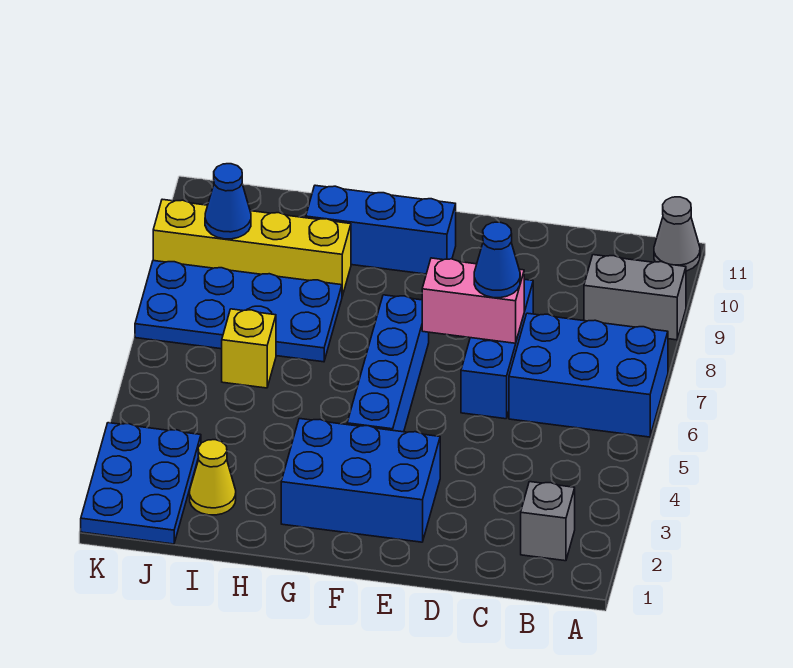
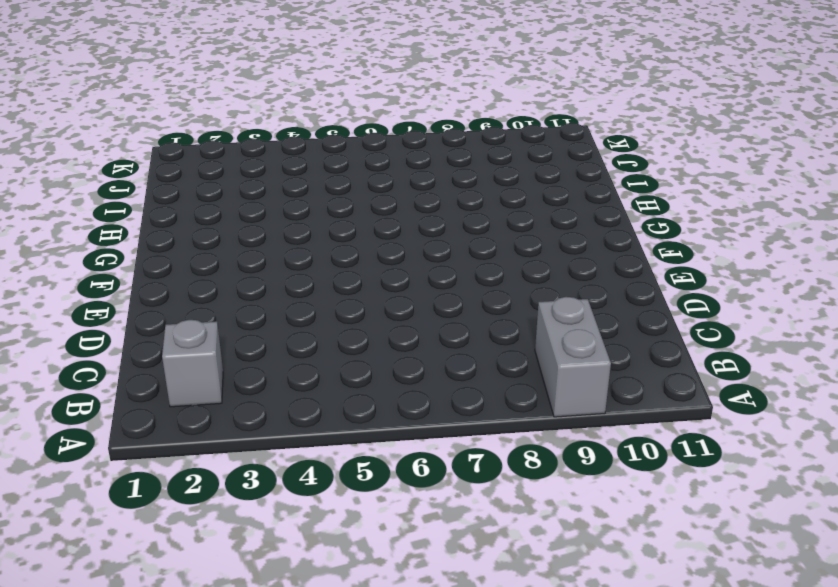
none -> blue brick A6:C7 level 1
none -> grey cone A11 level 1
none -> blue brick D6:D8 level 1

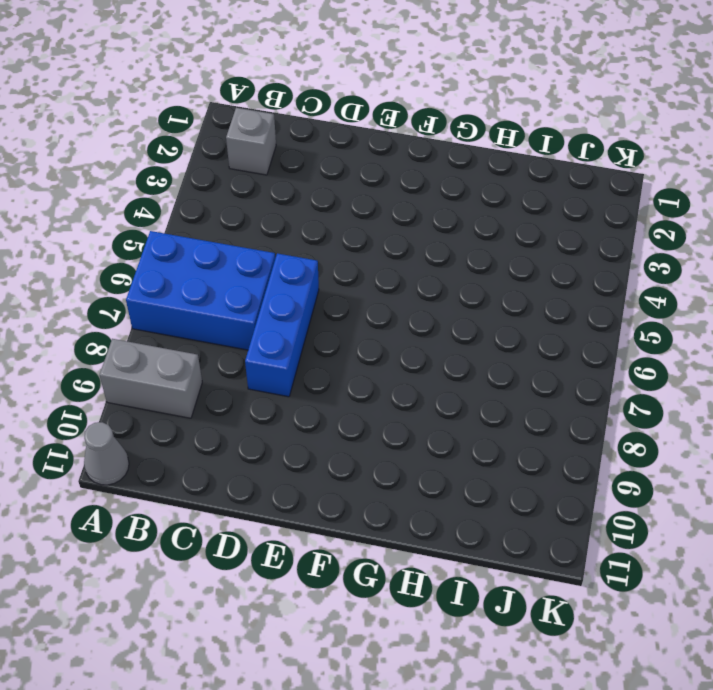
none -> blue brick E2:G3 level 1
none -> blue brick F4:F7 level 1
none -> blue brick F10:H10 level 1

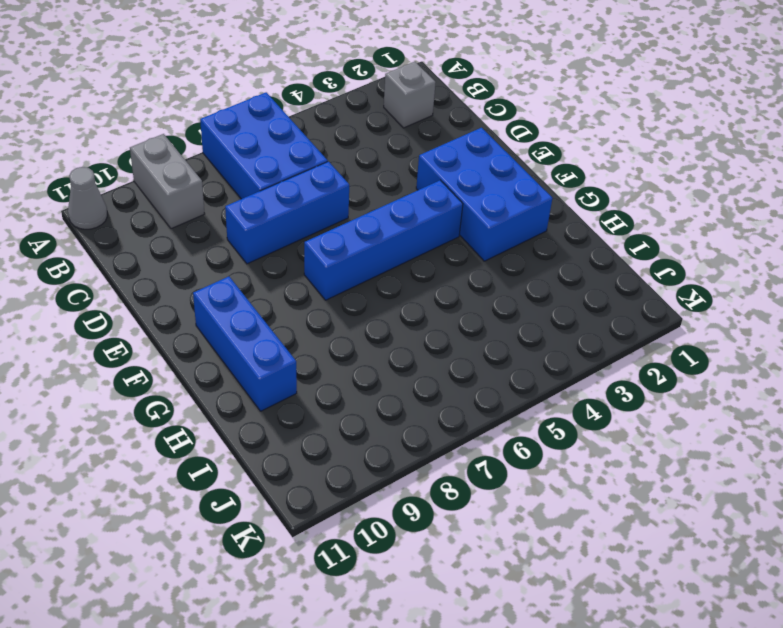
none -> blue plate H7:K8 level 1
none -> yellow brick H9:K9 level 1
none -> yellow cone I2 level 1

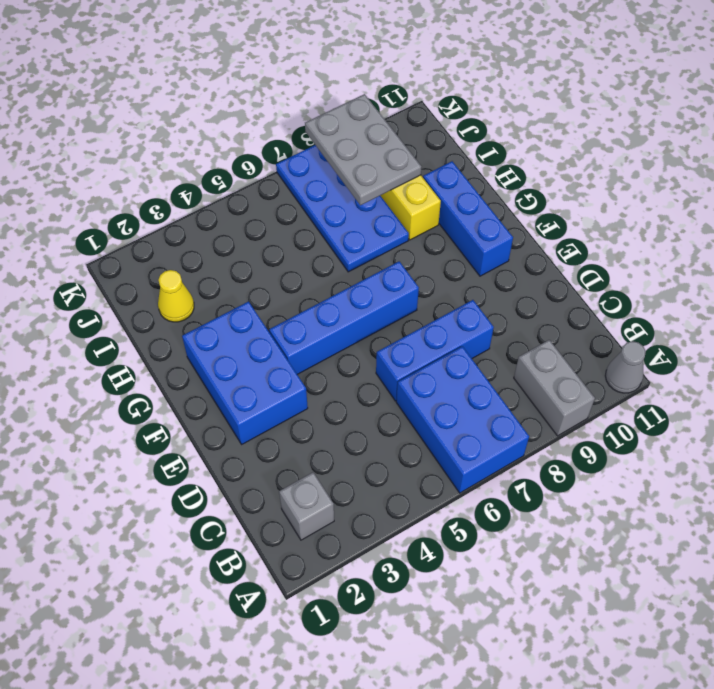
grey plate I8:K9 level 2 -> blue cone J9 level 2
none -> yellow brick I6 level 1
none -> blue plate J1:K3 level 1
none -> pink brick D7:E7 level 2

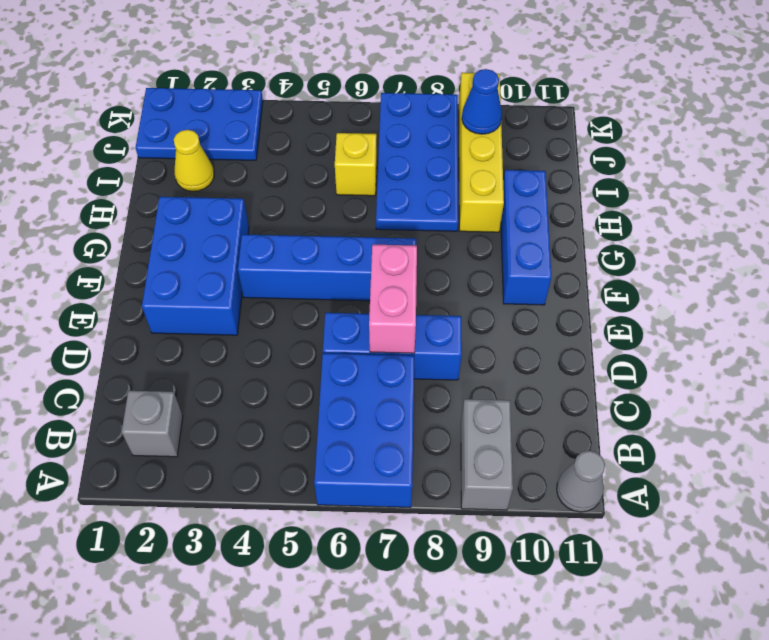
none -> blue cone D7 level 3

